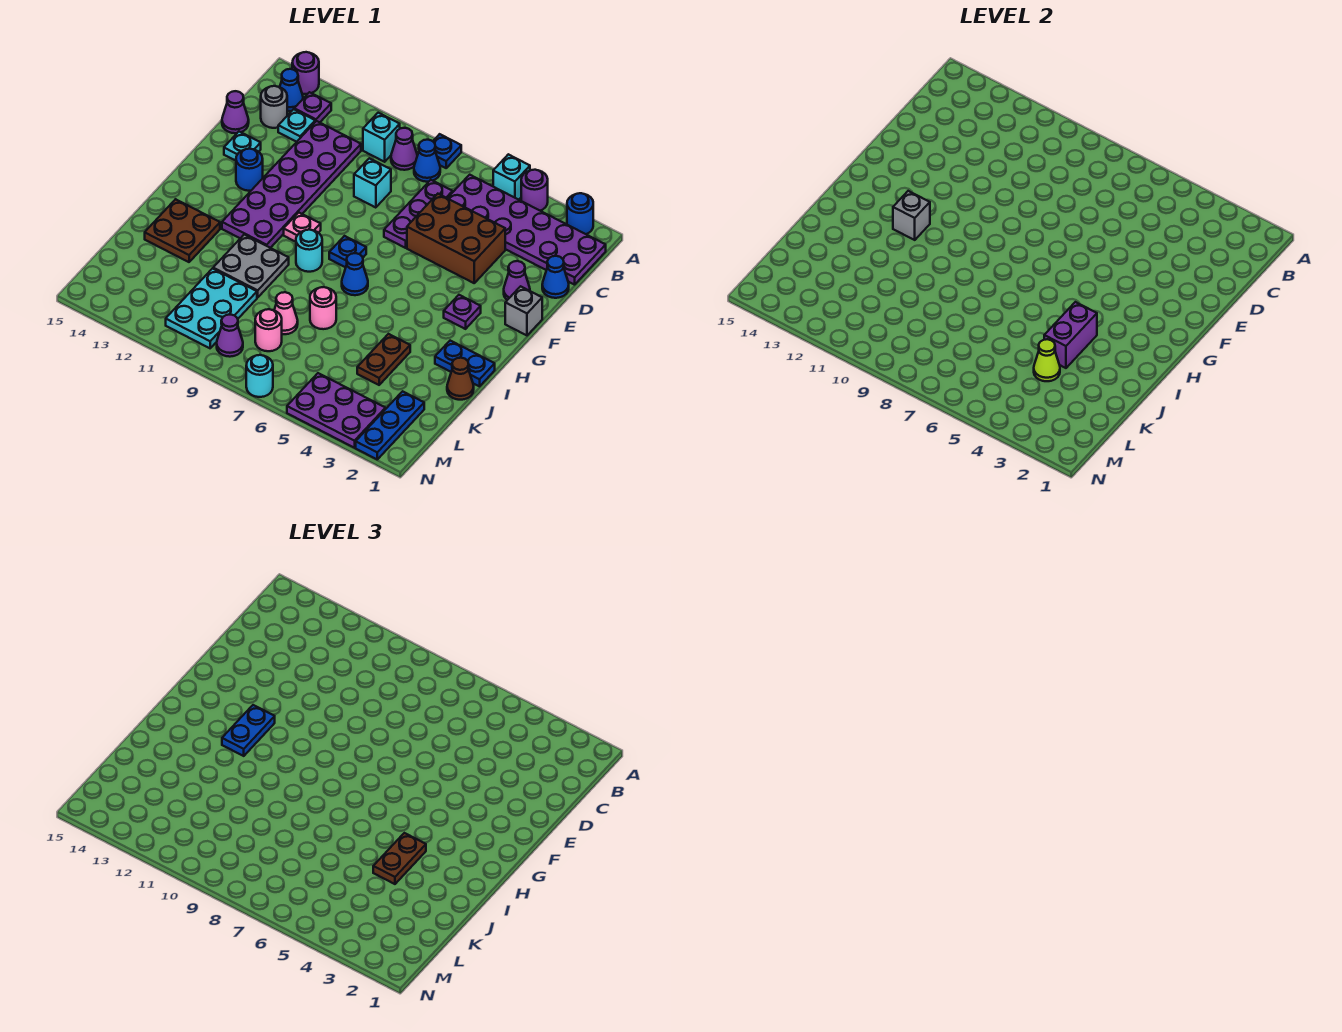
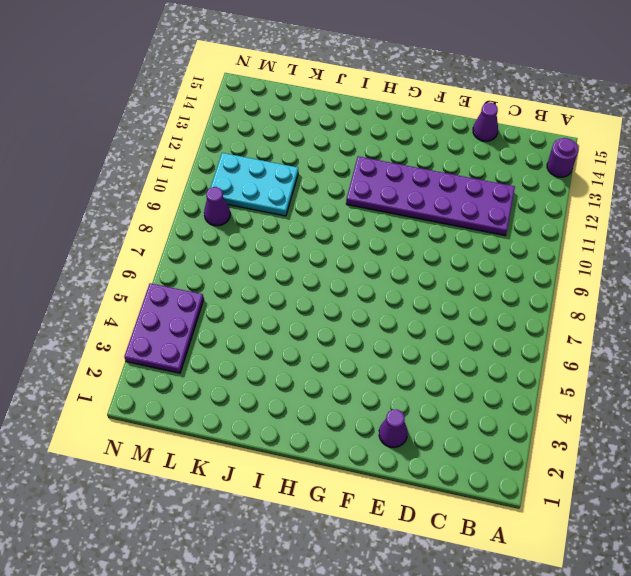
none -> blue round brick A2 level 1
none -> purple round brick A4 level 1
none -> cyan brick A5 level 1
none -> blue plate A8 level 1

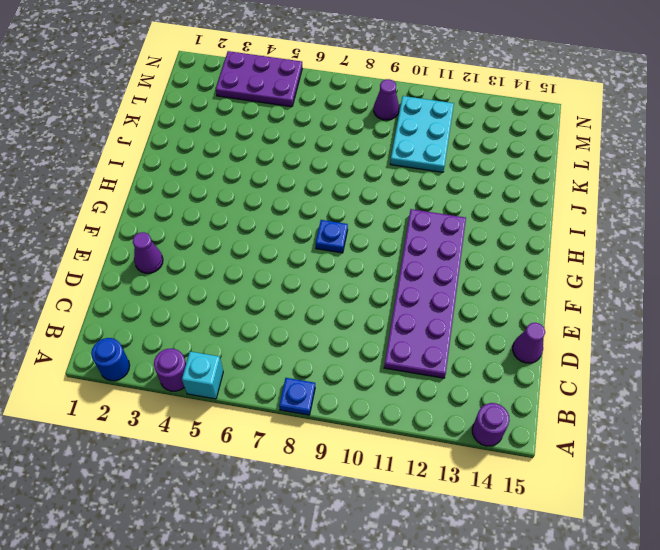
none -> purple plate B1:C6 level 1
none -> blue cone B8 level 1
none -> purple cone B9 level 1
none -> cyan brick B10 level 1

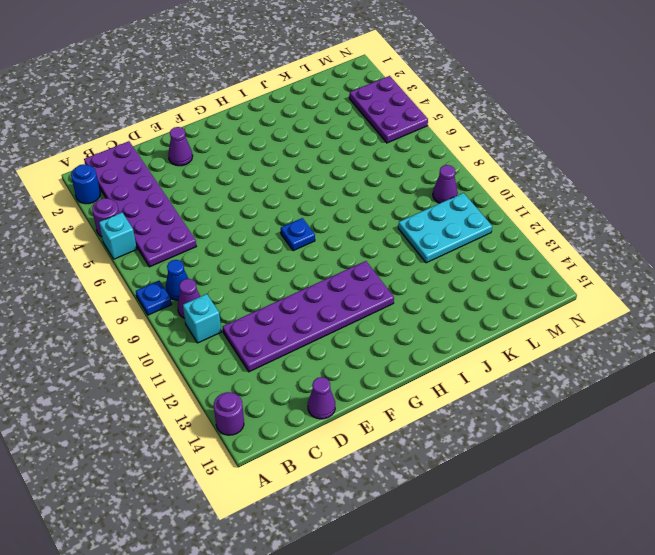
none -> purple plate B13 level 1
none -> blue cone B14 level 1
none -> purple plate C7:E7 level 1
none -> cyan plate C13 level 1

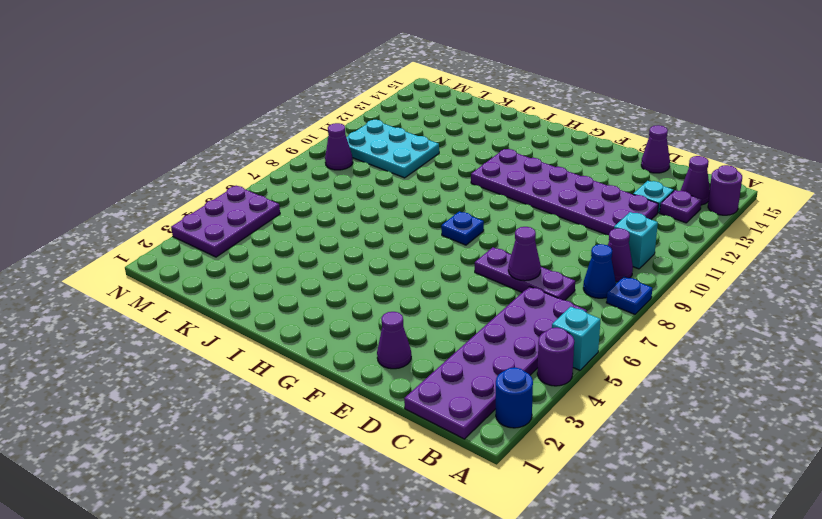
purple cone B14 level 1 -> blue cone B14 level 1
purple cone D7 level 2 -> none
none -> grey round brick C14 level 1
none -> blue cone D1 level 1
none -> brown brick D4:E6 level 1
none -> cyan brick D9 level 1

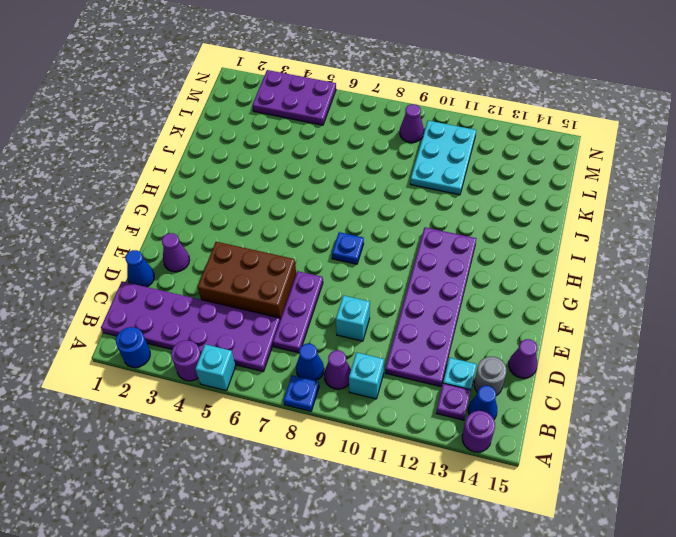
none -> cyan plate E14 level 1
none -> grey brick F1 level 1
none -> blue round brick F13 level 1
none -> purple plate G3 level 1

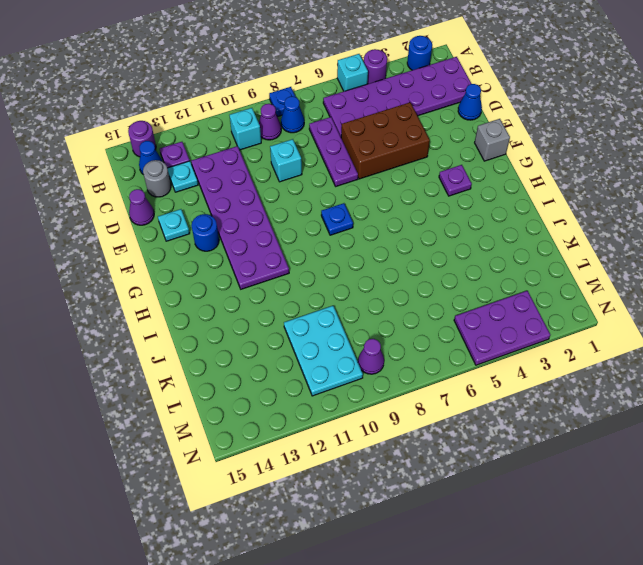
none -> purple cone E2 level 1
none -> pink plate G10 level 1
none -> blue cone H7 level 1
none -> cyan round brick H9 level 1

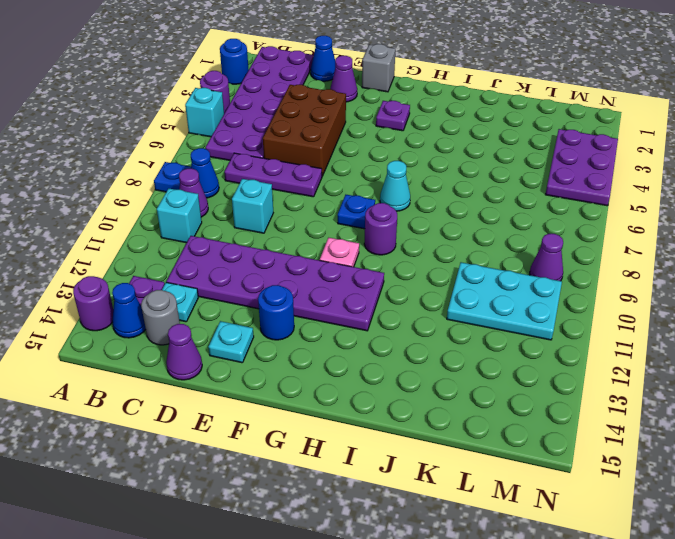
cyan cone H7 level 1 -> blue cone H7 level 1
purple round brick H9 level 1 -> cyan round brick H9 level 1
none -> blue plate I1:I2 level 1
none -> grey plate I10:J11 level 1
none -> brown plate I13:J14 level 1
none -> brown cone J1 level 1

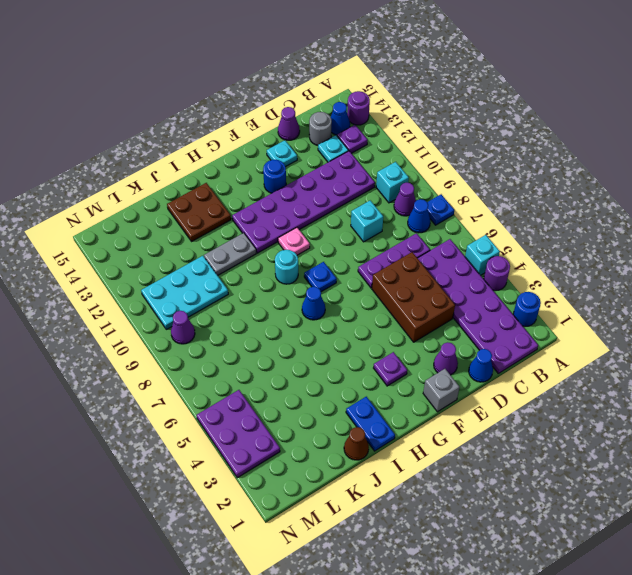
grey plate I11:J11 level 1 -> grey plate I10:J11 level 1
none -> brown plate J4:K4 level 1
none -> pink round brick J7 level 1
none -> pink cone K8 level 1
none -> blue plate L2:N2 level 1

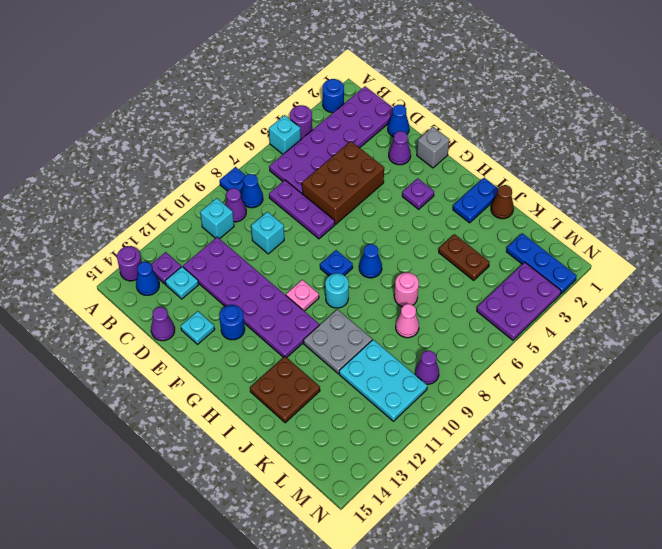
none -> grey round brick C14 level 1
none -> pink round brick L8 level 1
none -> cyan round brick N7 level 1
none -> grey brick H12 level 2

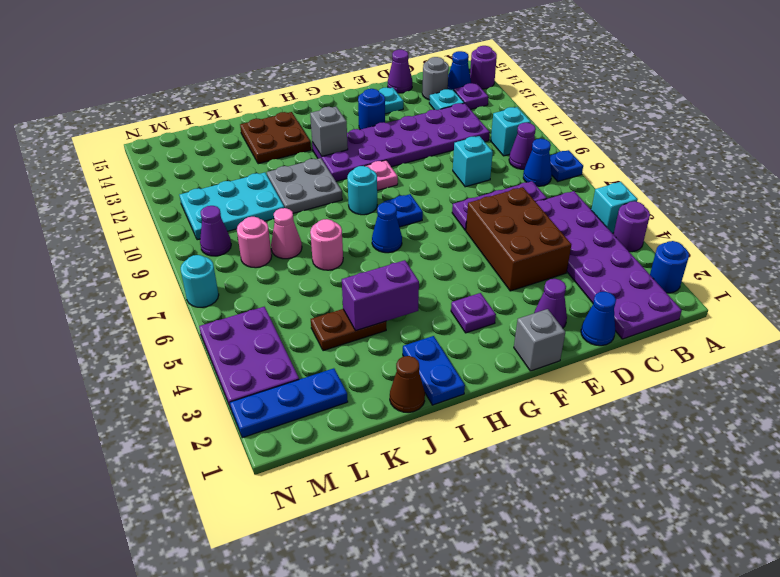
none -> lime cone K4 level 2
none -> blue plate G12:H12 level 3
none -> brown plate I4:J4 level 3

